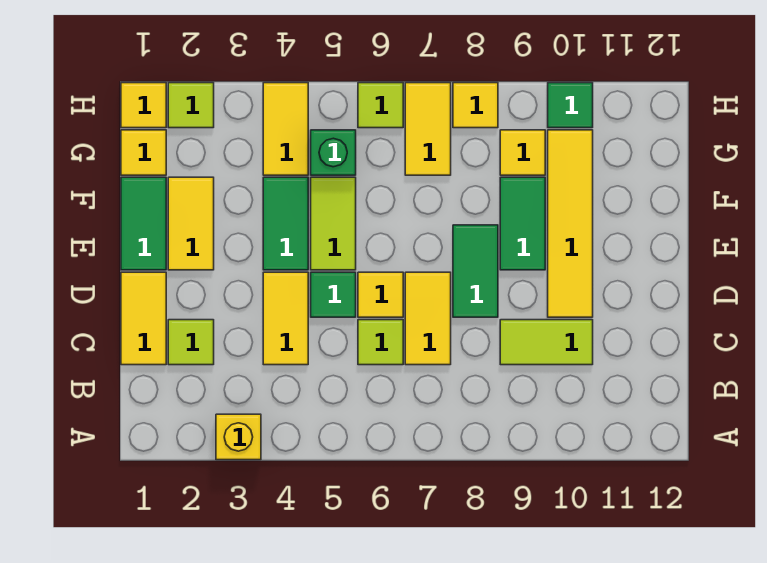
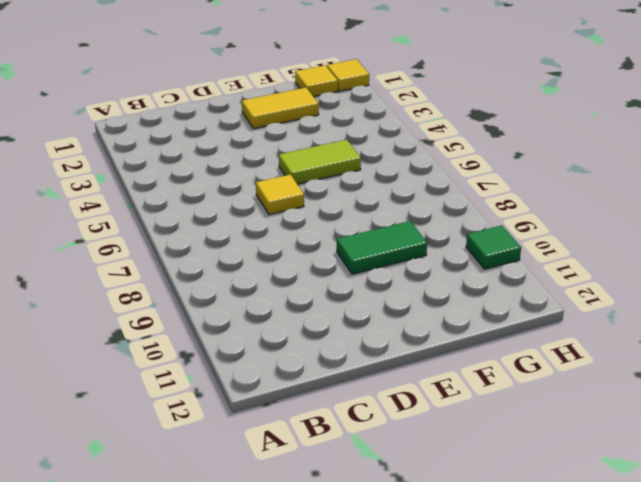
none -> yellow brick A3 level 1
none -> yellow tile C1:D1 level 1
none -> lime tile C2 level 1

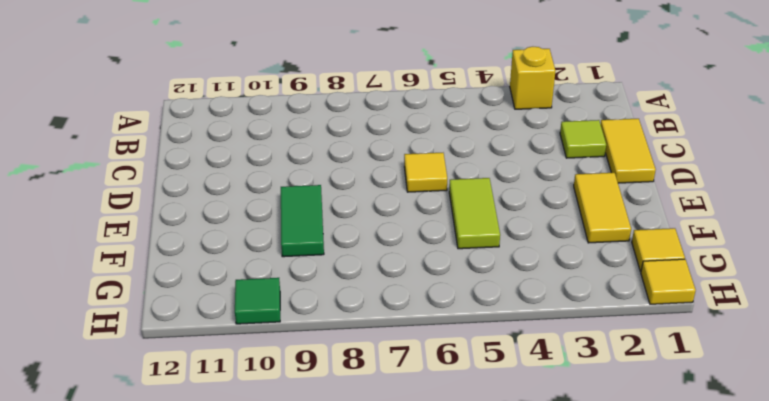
none -> yellow tile C4:D4 level 1
none -> lime tile C6 level 1
none -> yellow tile C7:D7 level 1

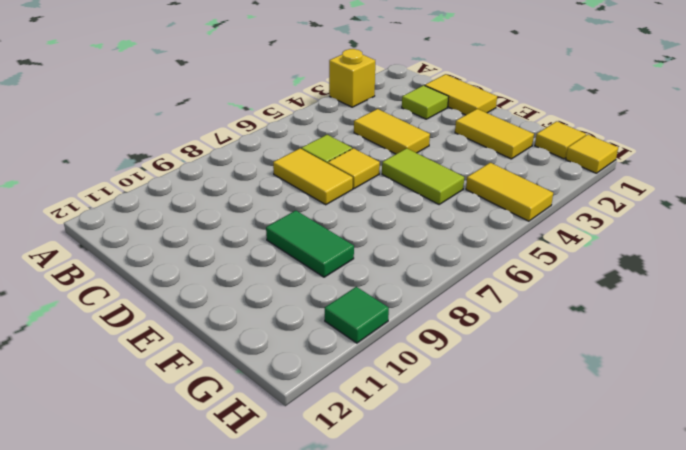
none -> lime tile C9:C10 level 1
none -> green tile D5 level 1
none -> green tile D8:E8 level 1

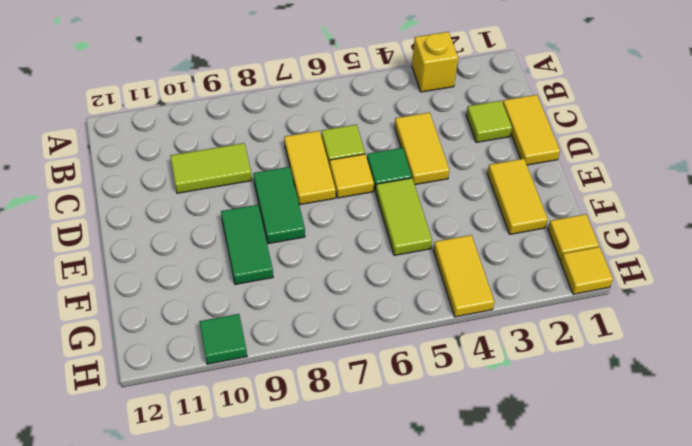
none -> yellow tile D10:G10 level 1
none -> green tile E1:F1 level 1
none -> green tile E4:F4 level 1

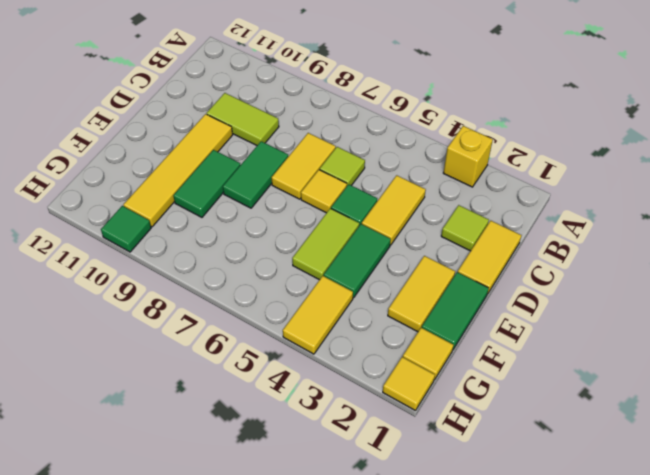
none -> green brick G5 level 1
none -> yellow tile G7:H7 level 1
none -> yellow tile G9 level 1

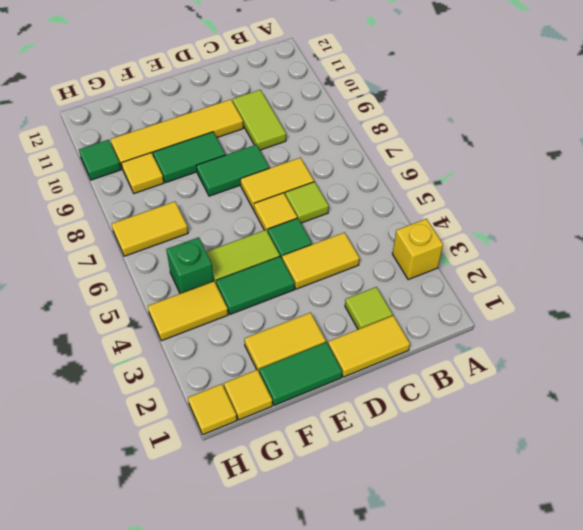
none -> lime tile H2 level 1
none -> lime tile H6 level 1
none -> yellow tile H8 level 1

